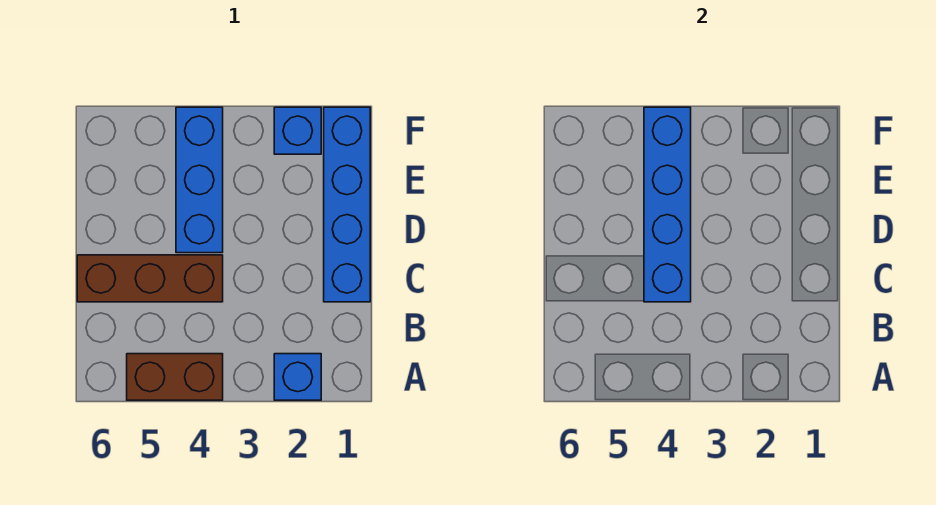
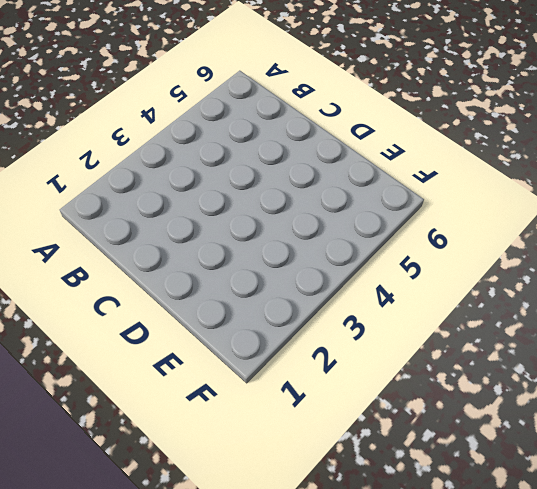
none -> blue brick A2 level 1
none -> brown brick A4:A5 level 1

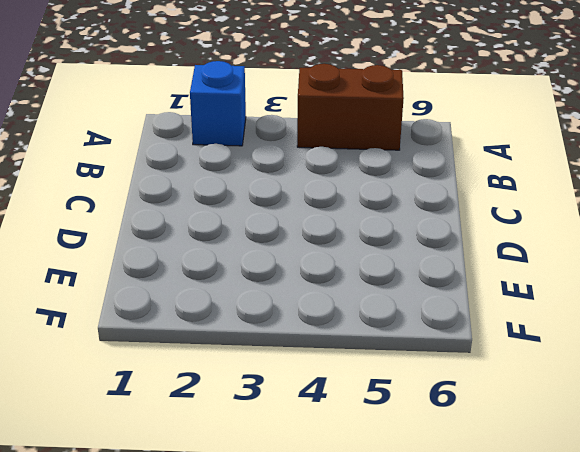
none -> blue brick C1:F1 level 1
none -> brown brick C4:C6 level 1

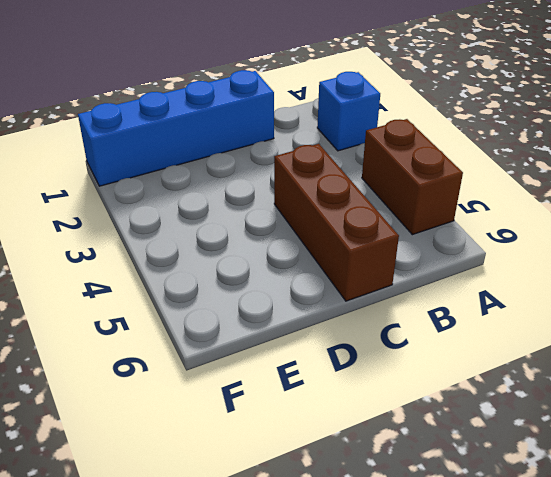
none -> blue brick D4:F4 level 1
none -> blue brick F2 level 1

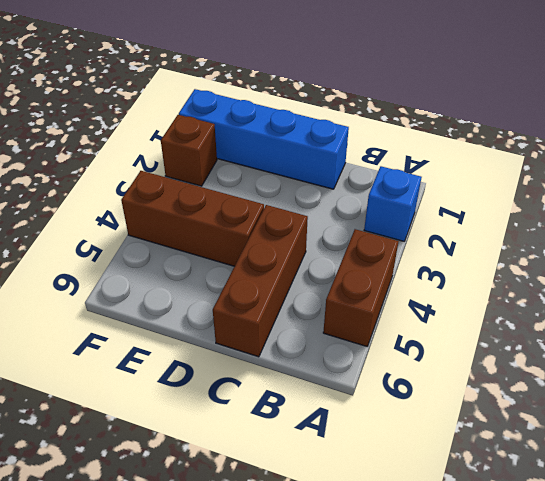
brown brick D4:F4 level 1 -> blue brick D4:F4 level 1
brown brick F2 level 1 -> blue brick F2 level 1
none -> blue brick C4:F4 level 2

